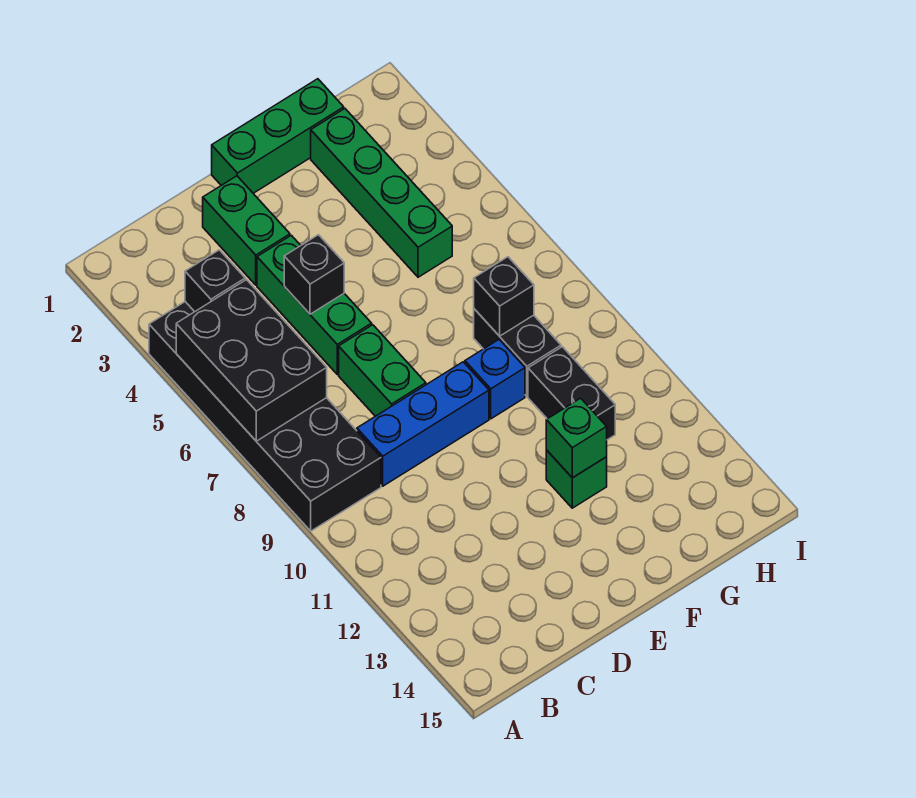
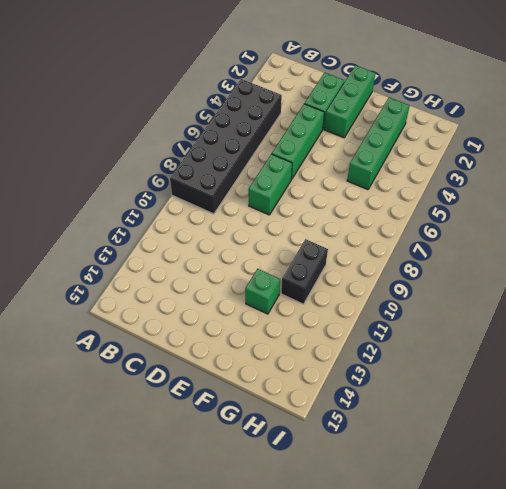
green brick E1:E3 level 1 -> green brick E1:G1 level 1
none -> blue brick C9:E9 level 1
none -> blue brick F9 level 1
none -> black brick G8:G9 level 1

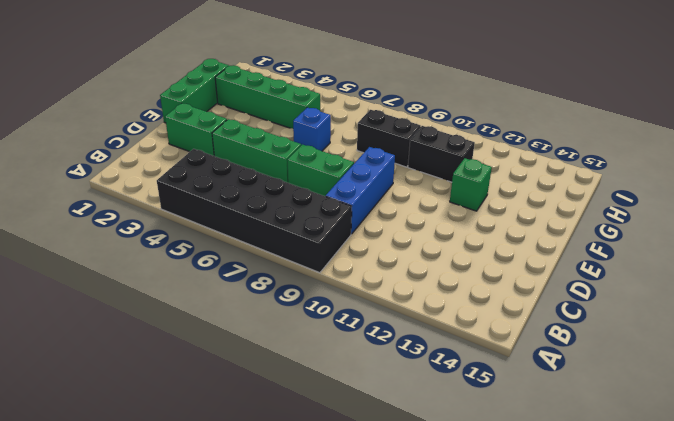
blue brick F6 level 1 -> blue brick F9 level 1
none -> black brick A5:B7 level 2
none -> black brick B4 level 2
none -> black brick D5 level 2

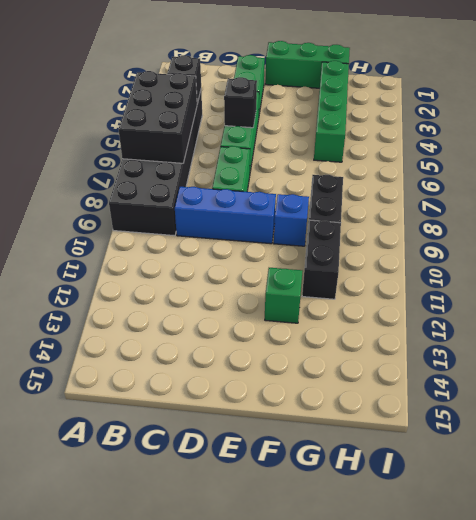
none -> green brick F12 level 2
none -> black brick G8 level 2

